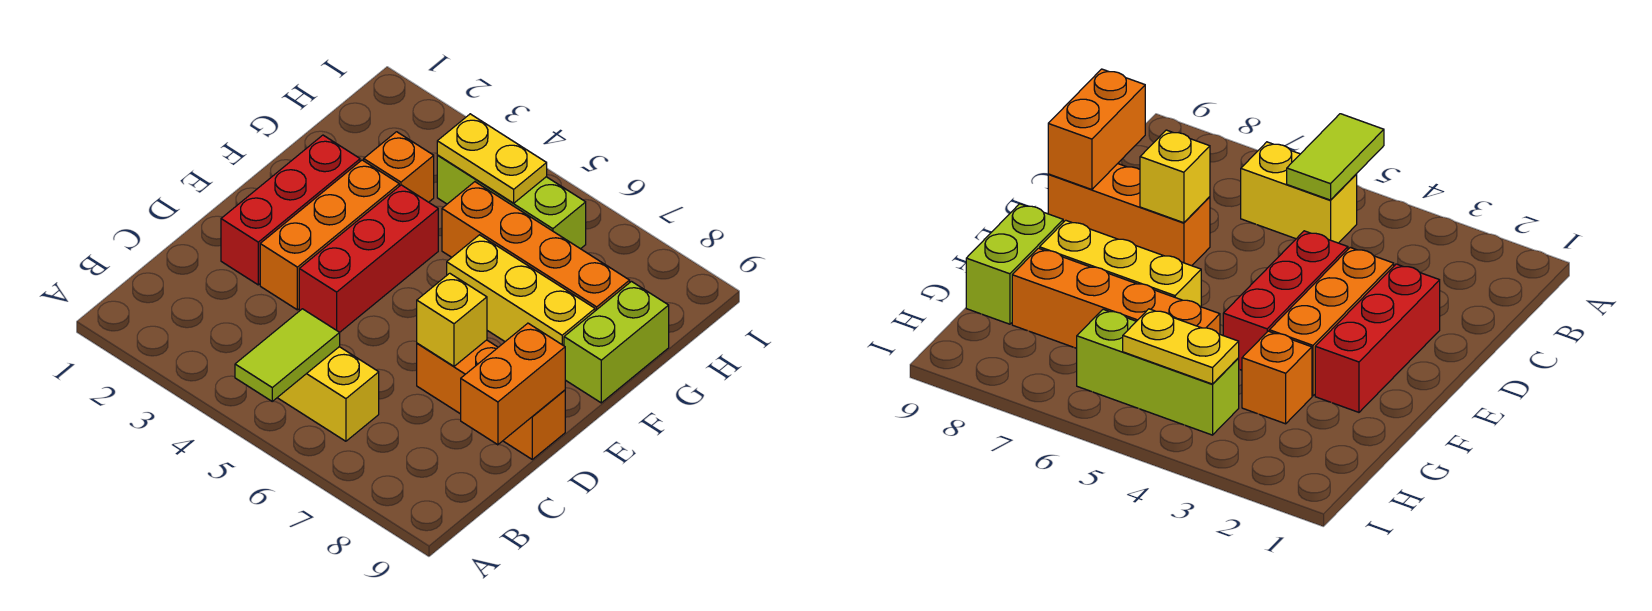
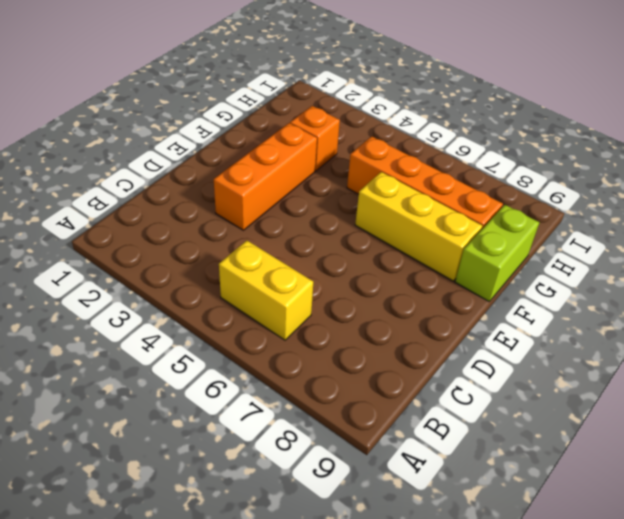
none -> red brick D2:F2 level 1
none -> red brick D4:F4 level 1
none -> orange brick D7:D9 level 1

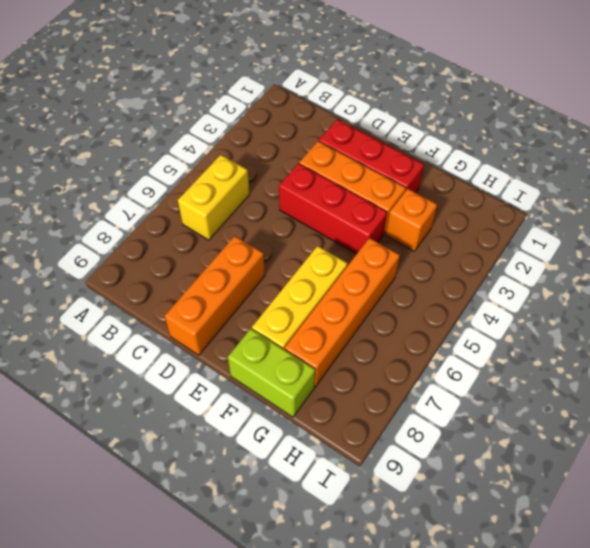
none -> lime brick H4:H6 level 1
none -> lime tile A5:B5 level 2
none -> orange brick C9:D9 level 2

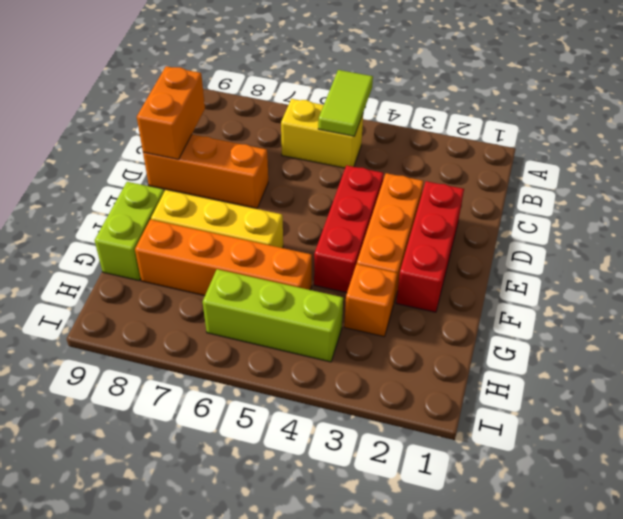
none -> yellow brick D7 level 2
none -> yellow plate H4:H5 level 2

